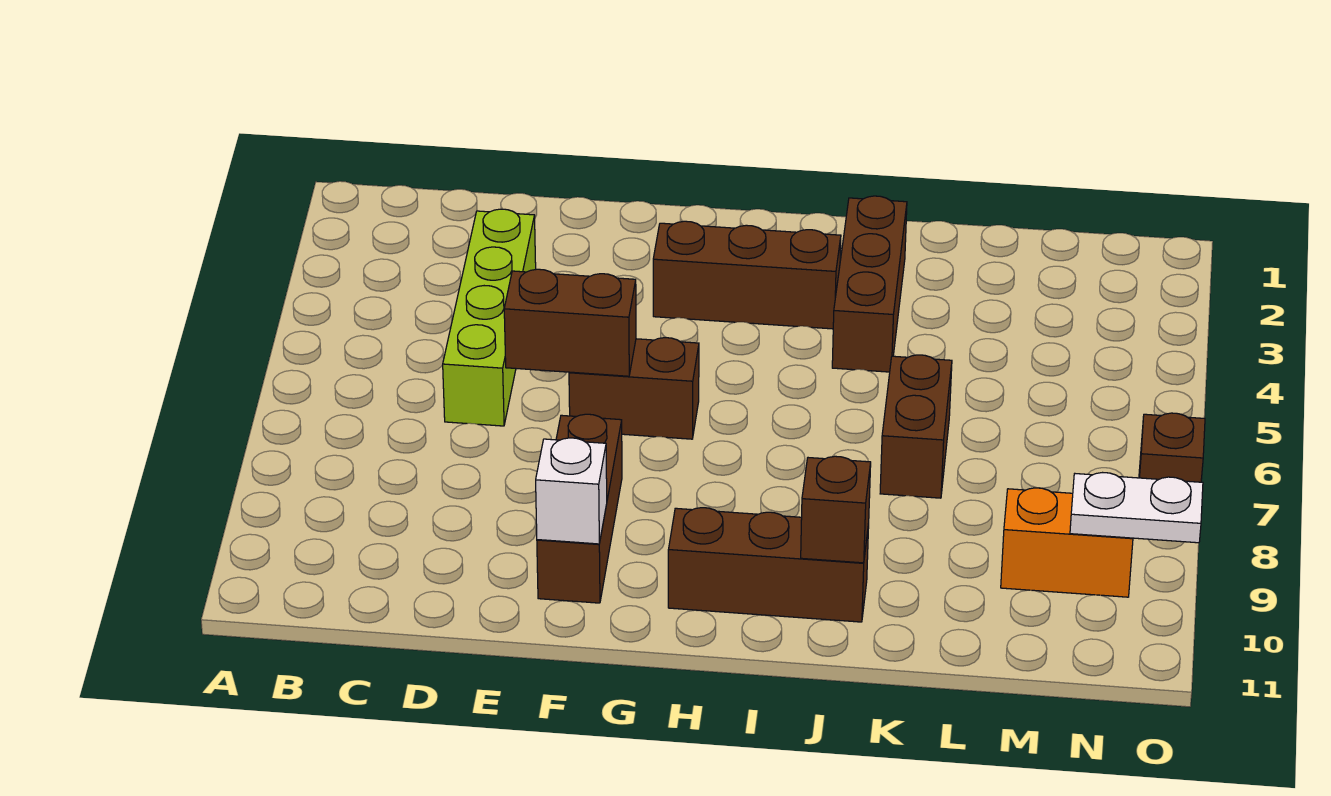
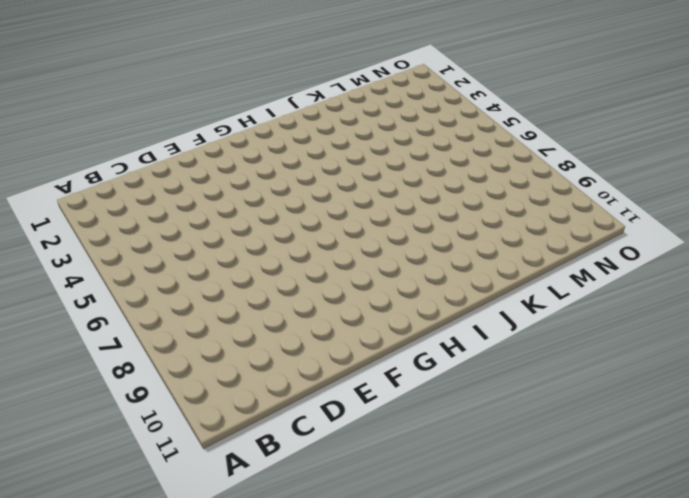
none -> lime brick D3:D6 level 1
none -> brown brick F6:G6 level 1
none -> brown brick F8:F10 level 1

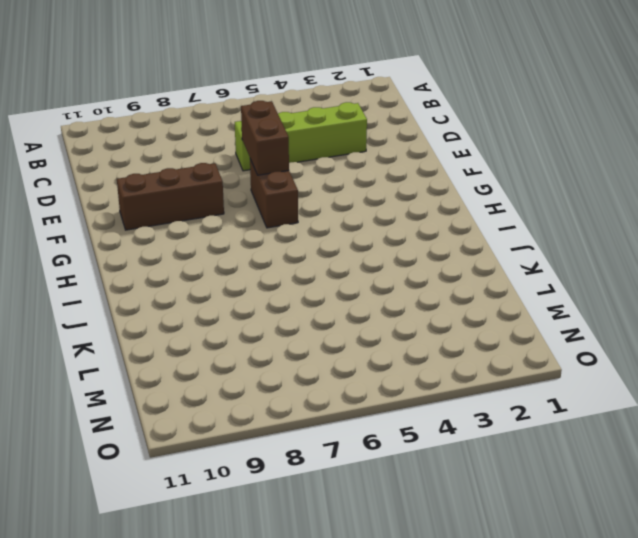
none -> brown brick G3:I3 level 1
none -> brown brick H10:J10 level 1
none -> brown brick J2:J4 level 1

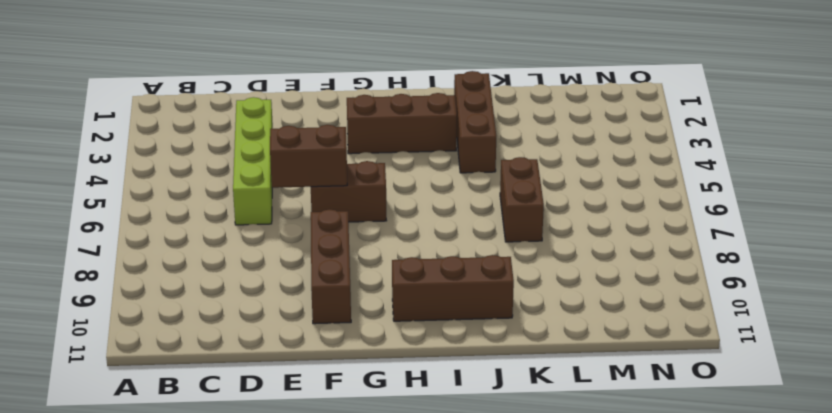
none -> orange brick M9:N9 level 1
none -> brown brick O7 level 1
none -> white brick F10 level 2

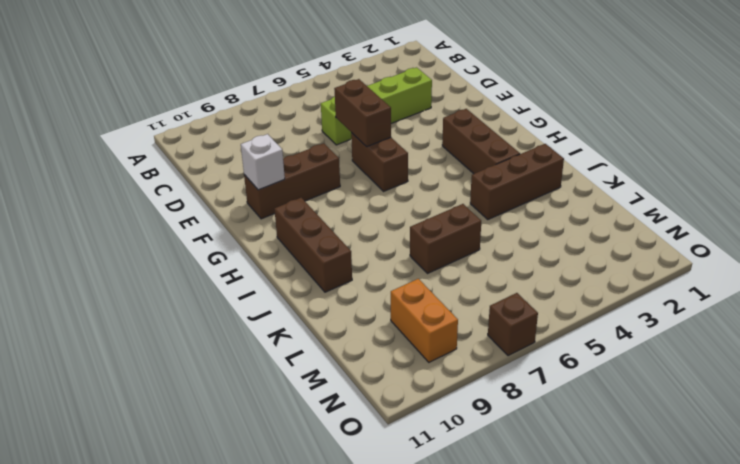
none -> brown brick J10 level 2
none -> white plate N9:O9 level 2

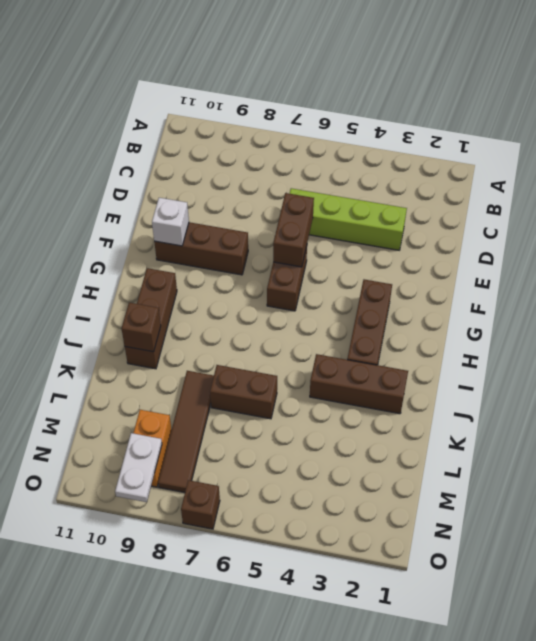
brown tile K8:N8 level 1 -> none

